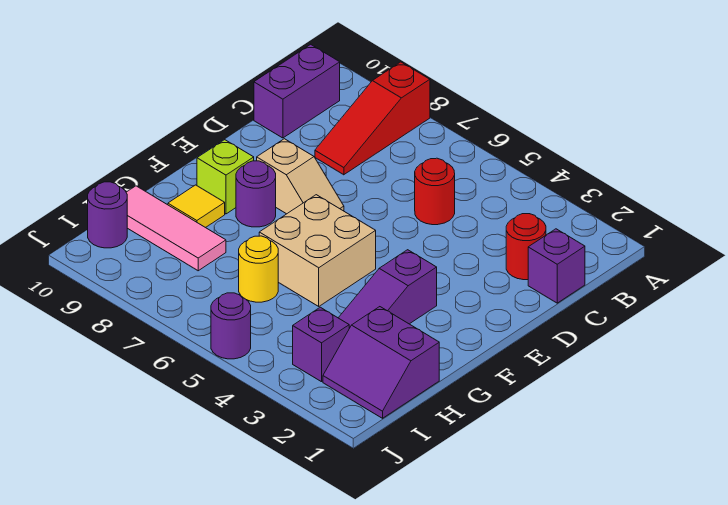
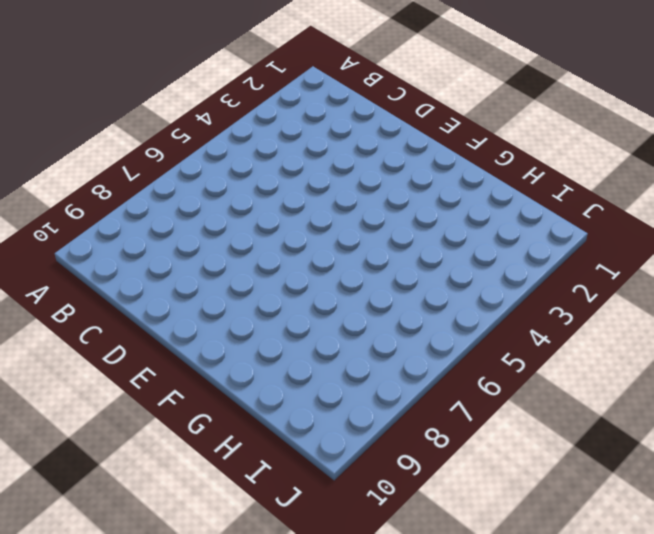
none -> red slope A8:C8 level 1 top A
none -> purple brick B10:C10 level 1
none -> purple brick C1 level 1

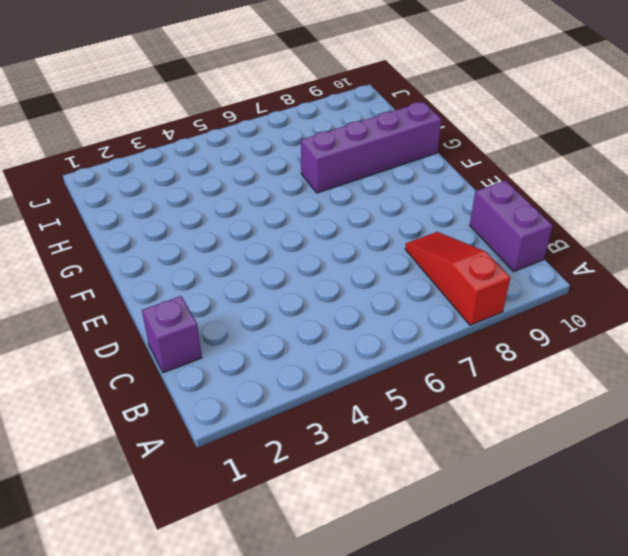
purple brick G7:G10 level 1 -> yellow tile G9 level 1
none -> red round brick C2 level 1
none -> red round brick C5 level 1
none -> tan slope E7:E8 level 1 top 8

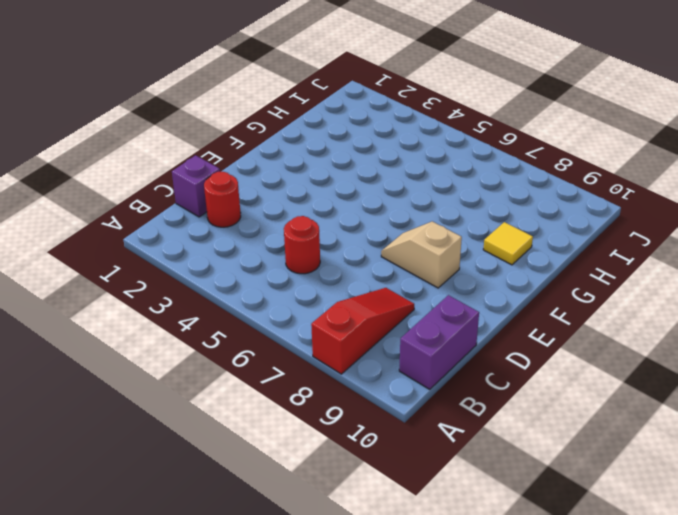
none -> purple slope F3:H3 level 1 top F
none -> tan brick F5:G6 level 1
none -> purple round brick F8 level 1

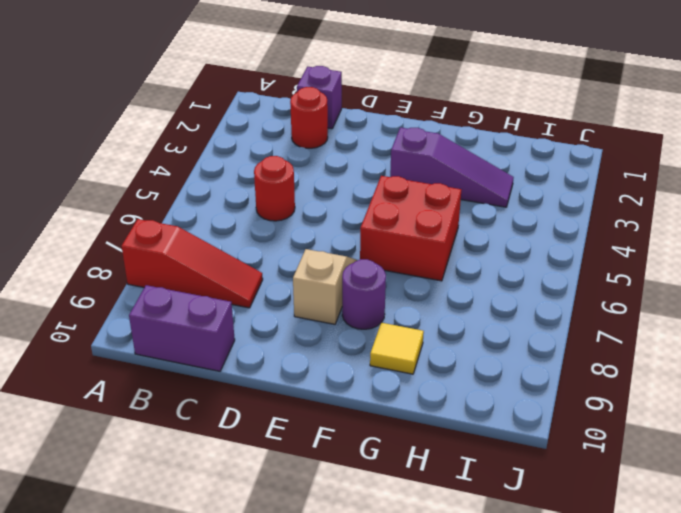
red brick F5:G6 level 1 -> tan brick F5:G6 level 1
none -> lime brick F9 level 1
none -> purple slope H1:I2 level 1 top H
none -> yellow round brick H6 level 1

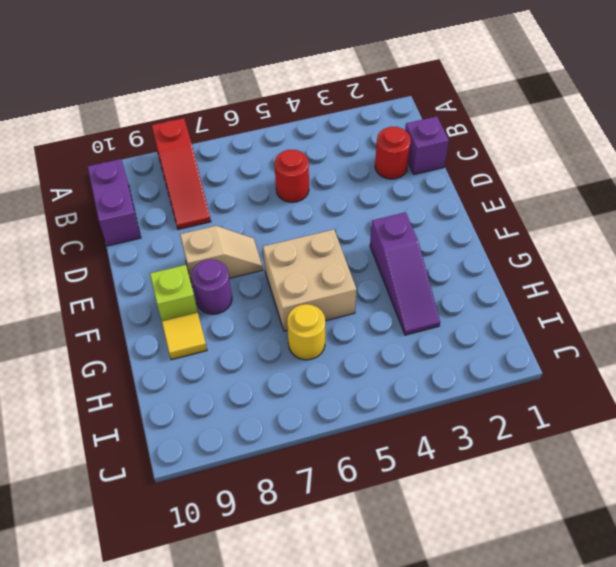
none -> purple slope H1:I2 level 1 top H
none -> pink tile H8:H10 level 1
none -> purple brick I3 level 1

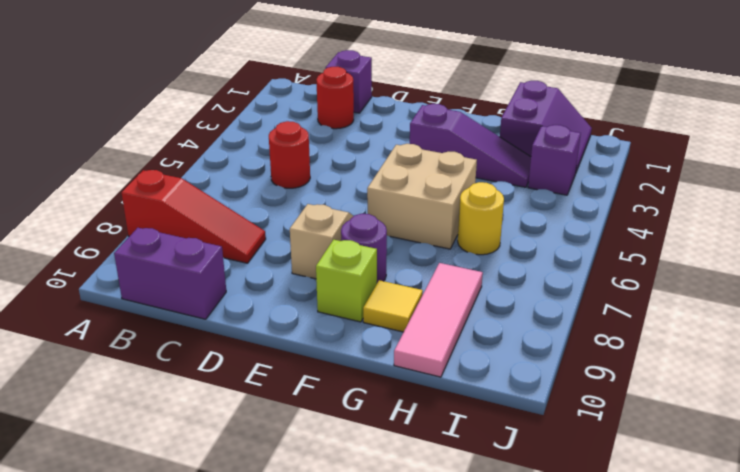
none -> purple round brick I10 level 1
none -> purple round brick J5 level 1

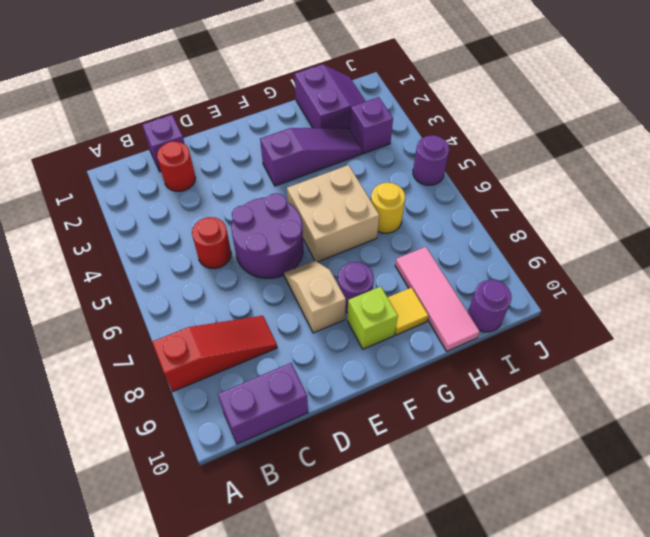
purple round brick D5:E6 level 1 -> none

